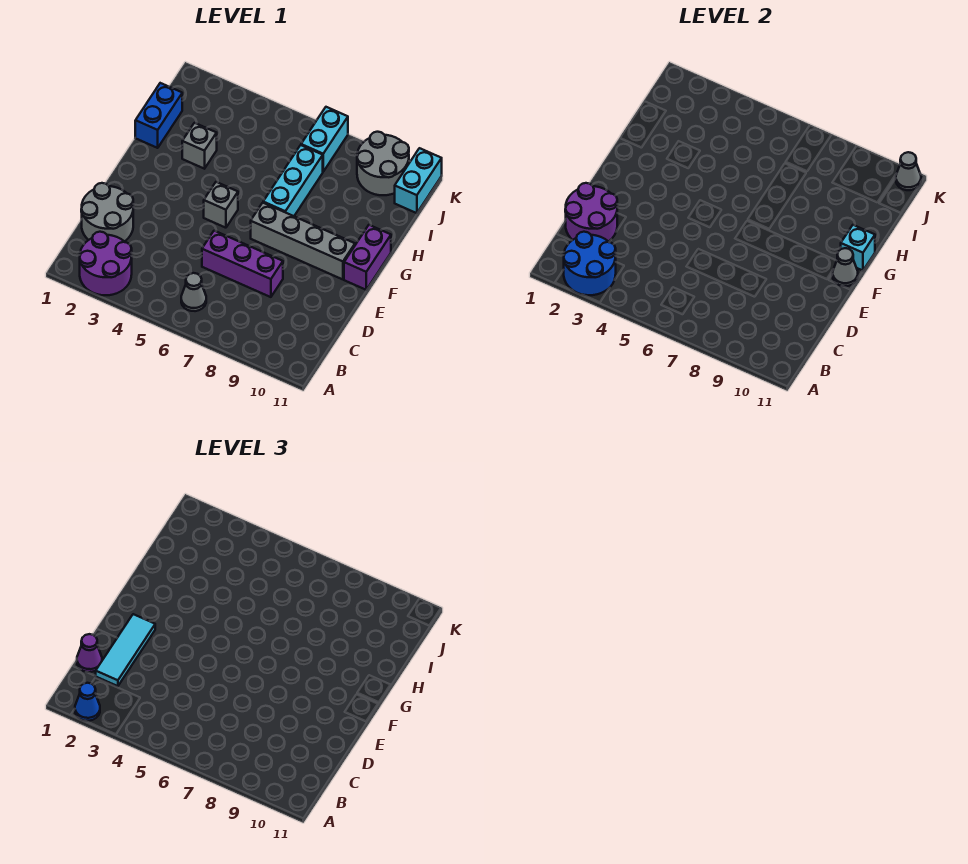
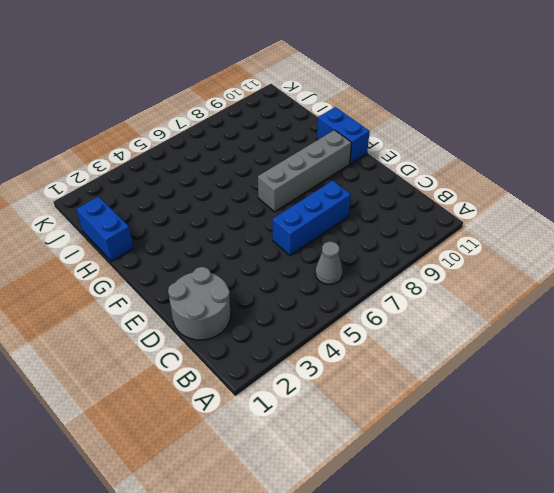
blue brick D6:D8 level 1 -> purple brick D6:D8 level 1
blue brick F11:G11 level 1 -> purple brick F11:G11 level 1
none -> purple round brick A2:B3 level 1
none -> grey brick F5 level 1
none -> cyan brick G7:I7 level 1

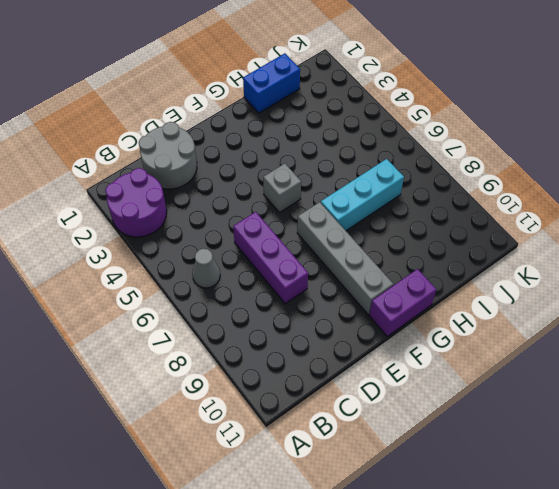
none -> grey brick H3 level 1
none -> cyan brick J7:K7 level 1
none -> grey round brick J9:K10 level 1

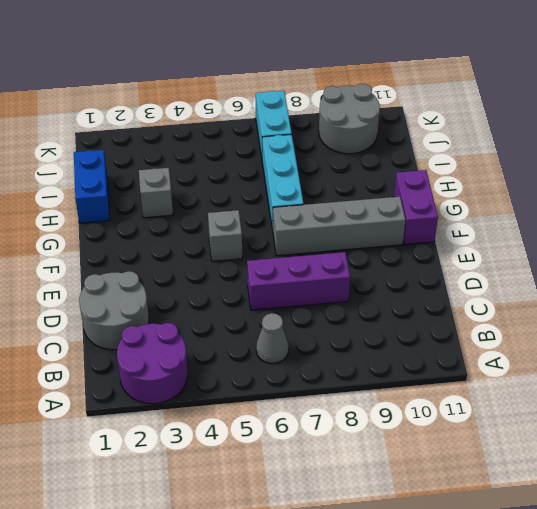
none -> cyan brick J11:K11 level 1
none -> blue round brick A2:B3 level 2
none -> purple round brick C1:D2 level 2

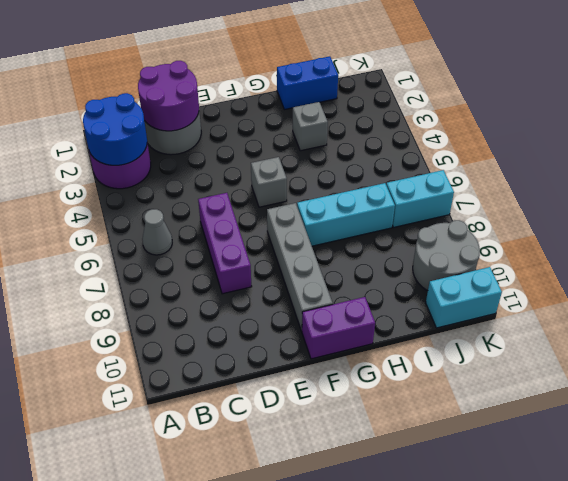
none -> grey cone F11 level 2
none -> cyan brick G11 level 2
none -> grey cone K11 level 2

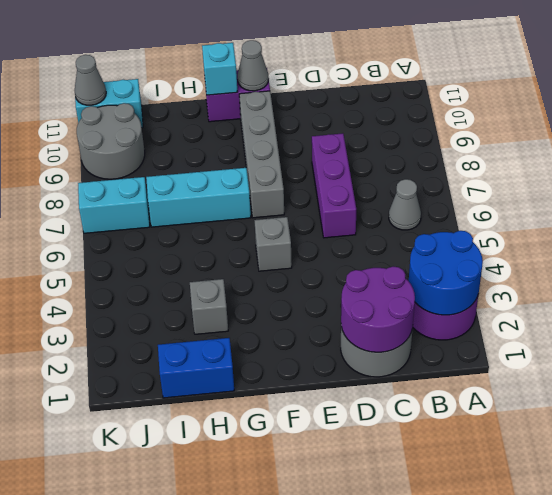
none -> blue cone A2 level 3
none -> purple cone C1 level 3
none -> cyan tile C2:E2 level 3

